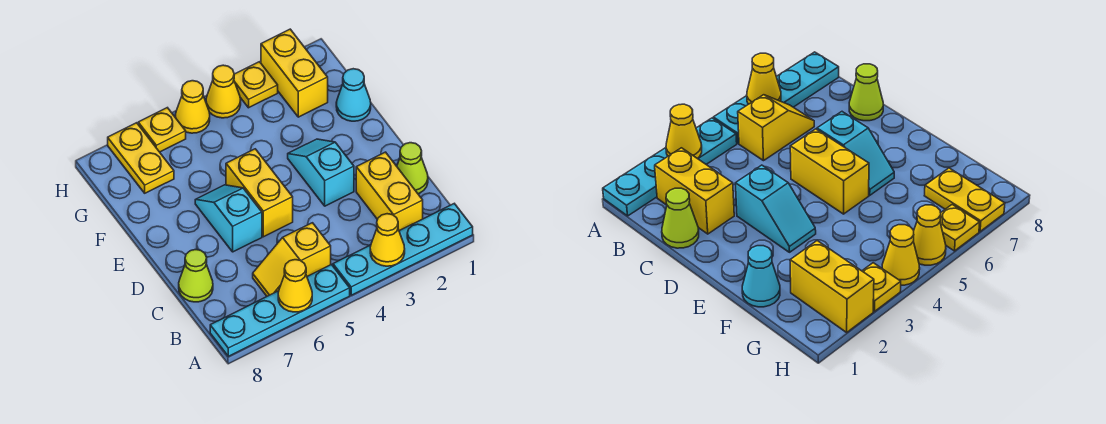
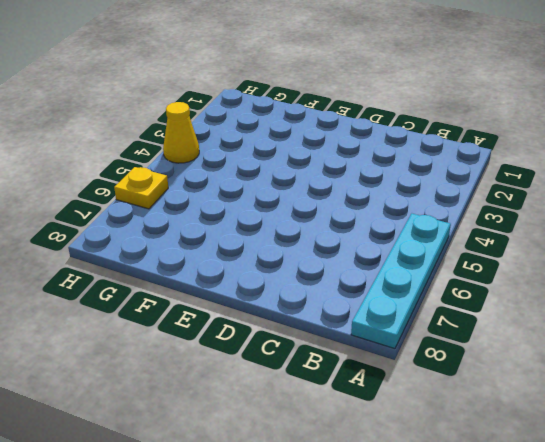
none -> cyan plate A1:A4 level 1
none -> yellow brick B2:C2 level 1
none -> yellow slope B5:B6 level 1 top 5

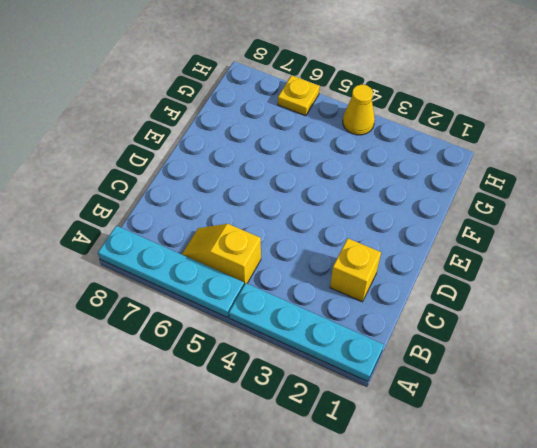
yellow brick C2 level 1 -> yellow brick B2:C2 level 1
none -> lime cone C1 level 1
none -> lime cone C8 level 1
none -> cyan slope D3:E3 level 1 top D

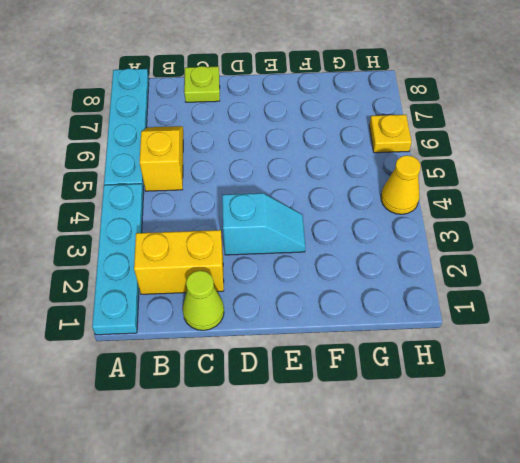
lime plate C8 level 1 -> lime cone C8 level 1
none -> yellow brick D5:E5 level 1
none -> cyan slope D6:E6 level 1 top D
none -> cyan cone F1 level 1

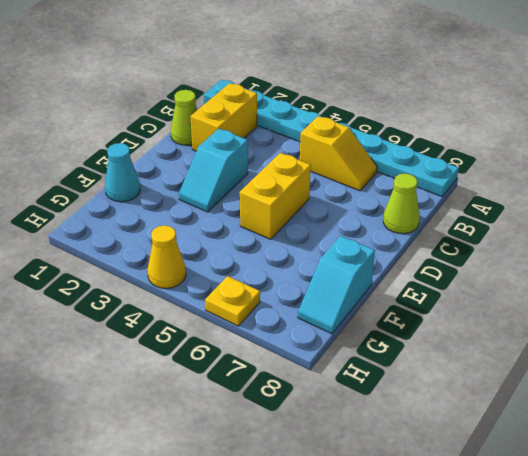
cyan slope F8:G8 level 1 top F -> cyan slope D6:E6 level 1 top D
none -> yellow brick G2:H2 level 1
none -> yellow plate G7:H7 level 1
none -> yellow plate H3 level 1

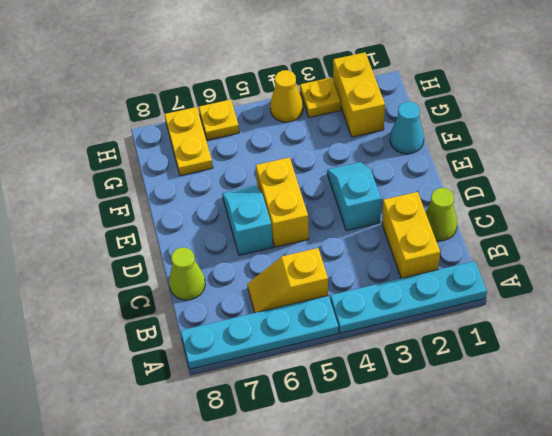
none -> yellow cone H5 level 1
none -> yellow cone A3 level 2
none -> yellow cone A6 level 2

